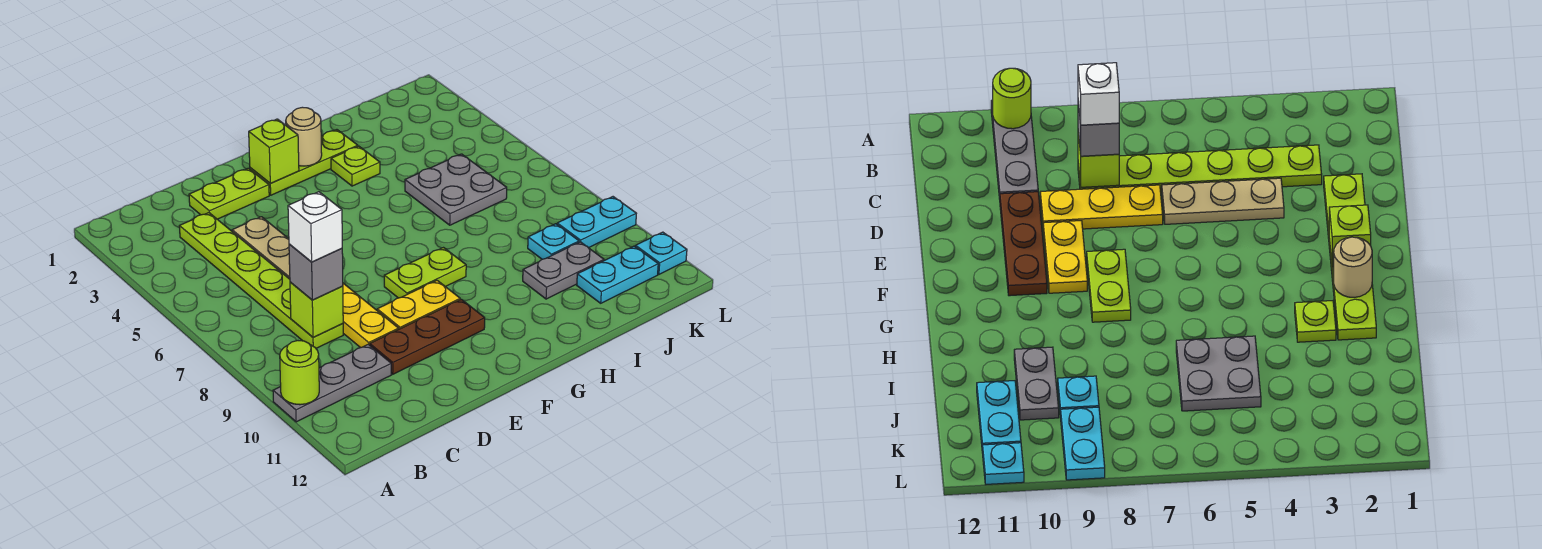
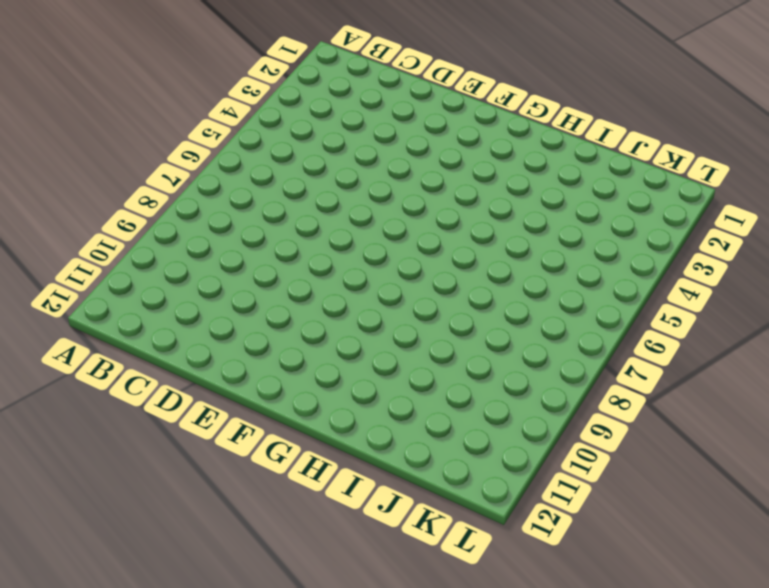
none -> grey plate A10:C10 level 1
none -> lime plate C3:C8 level 1
none -> lime plate D2:E2 level 1

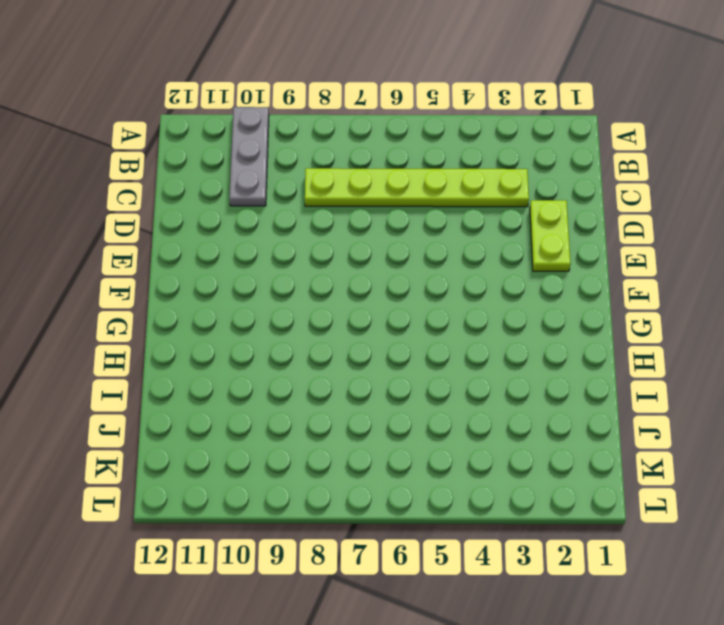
none -> tan plate D4:D6 level 1
none -> yellow plate D7:D9 level 1
none -> brown plate D10:F10 level 1

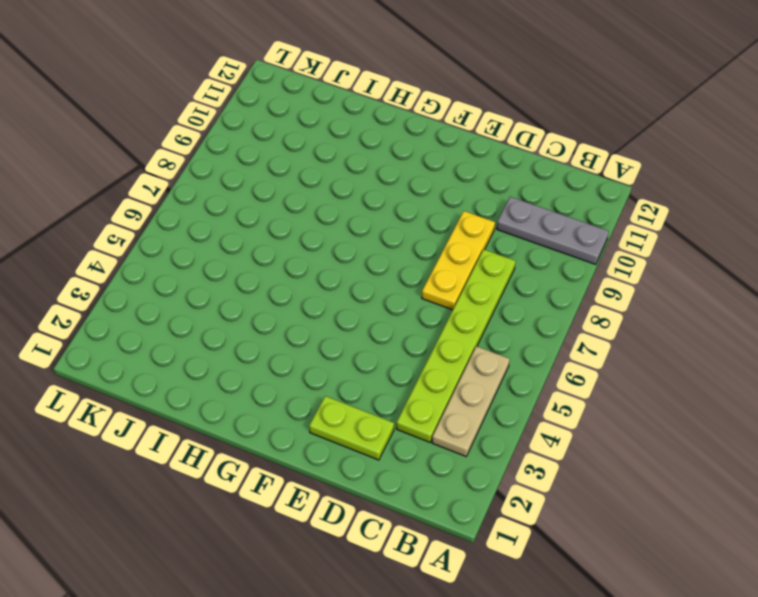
tan plate B3:B5 level 1 -> tan plate D4:D6 level 1
none -> brown plate D10:F10 level 1
none -> yellow plate E9:F9 level 1
none -> lime plate F2:H2 level 1

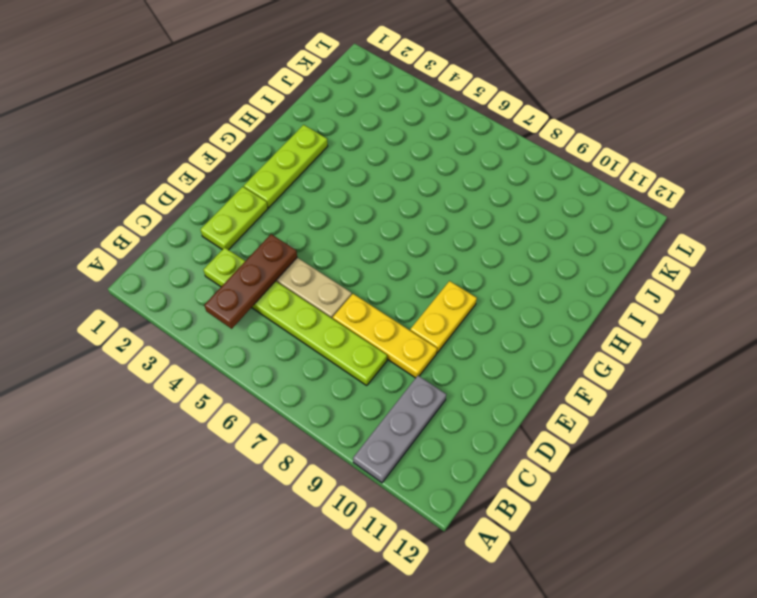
brown plate B4:D4 level 2 -> brown plate D10:F10 level 1
none -> lime plate F8:G8 level 1
none -> lime plate H3 level 1
none -> grey plate I5:J6 level 1

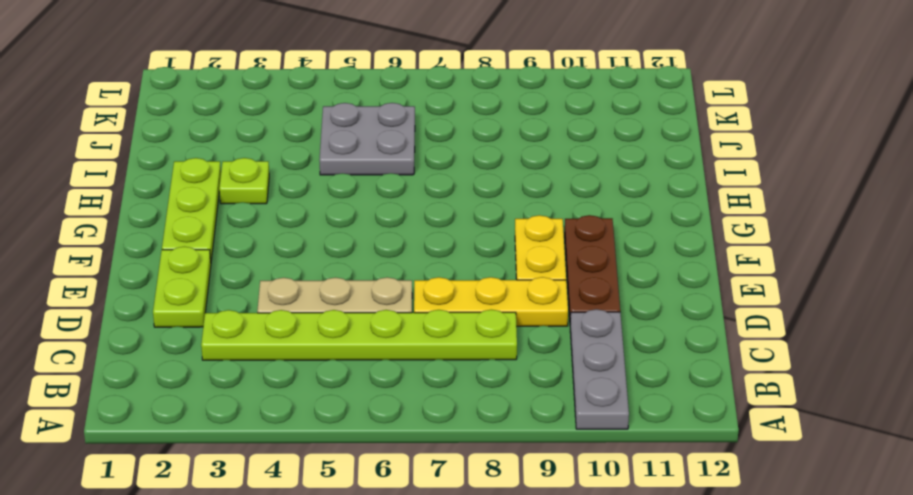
none -> lime plate F8:G8 level 1
none -> grey plate I10:J10 level 1
none -> cyan plate J9 level 1

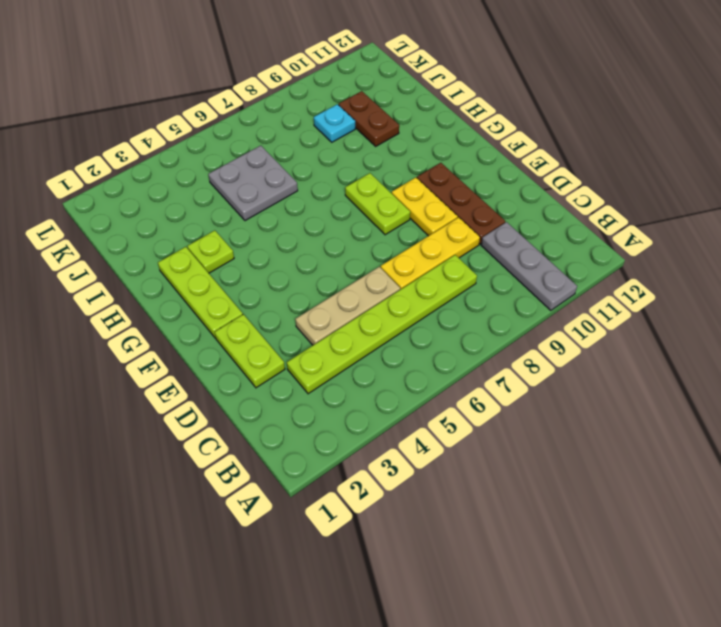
brown plate I10:J10 level 1 -> grey plate I10:J10 level 1
none -> cyan plate J11:K11 level 1
none -> cyan plate K9:L9 level 1
none -> cyan plate L11 level 1

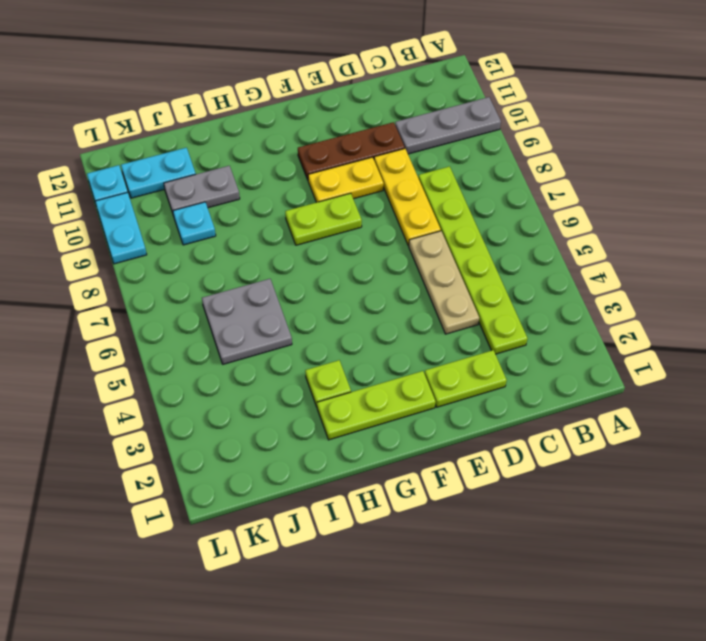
cyan plate L9:L10 level 1 -> cyan plate K9:L9 level 1
none -> lime round brick A10 level 2
none -> lime brick C8 level 2
none -> lime brick F2 level 2

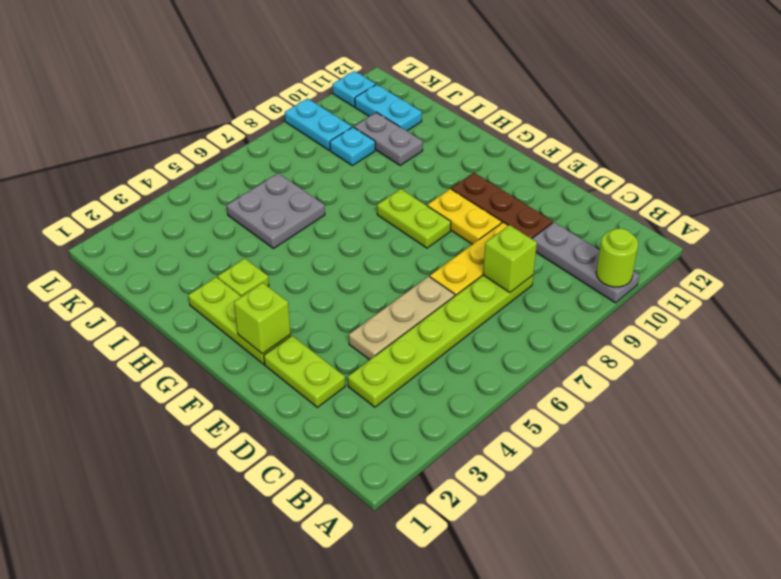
none -> tan round brick G2 level 2
none -> grey brick C8 level 3
none -> white brick C8 level 4

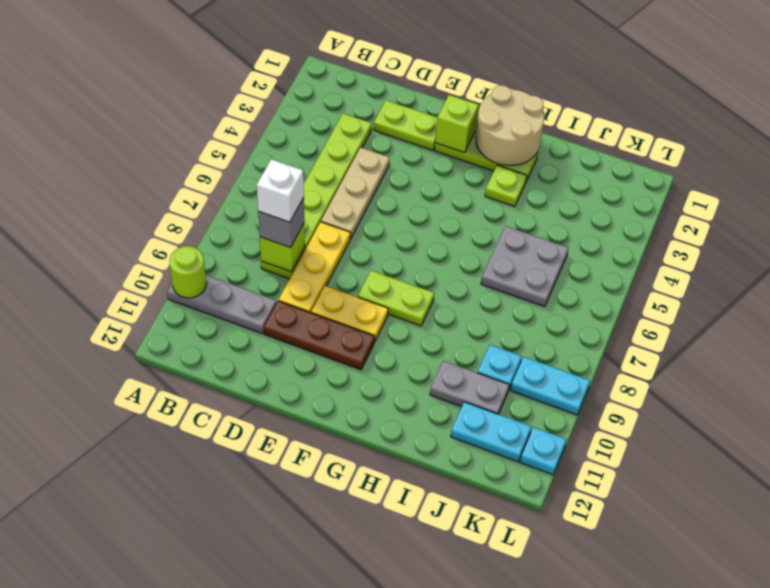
tan round brick G1:H2 level 2 -> tan round brick G2 level 2

